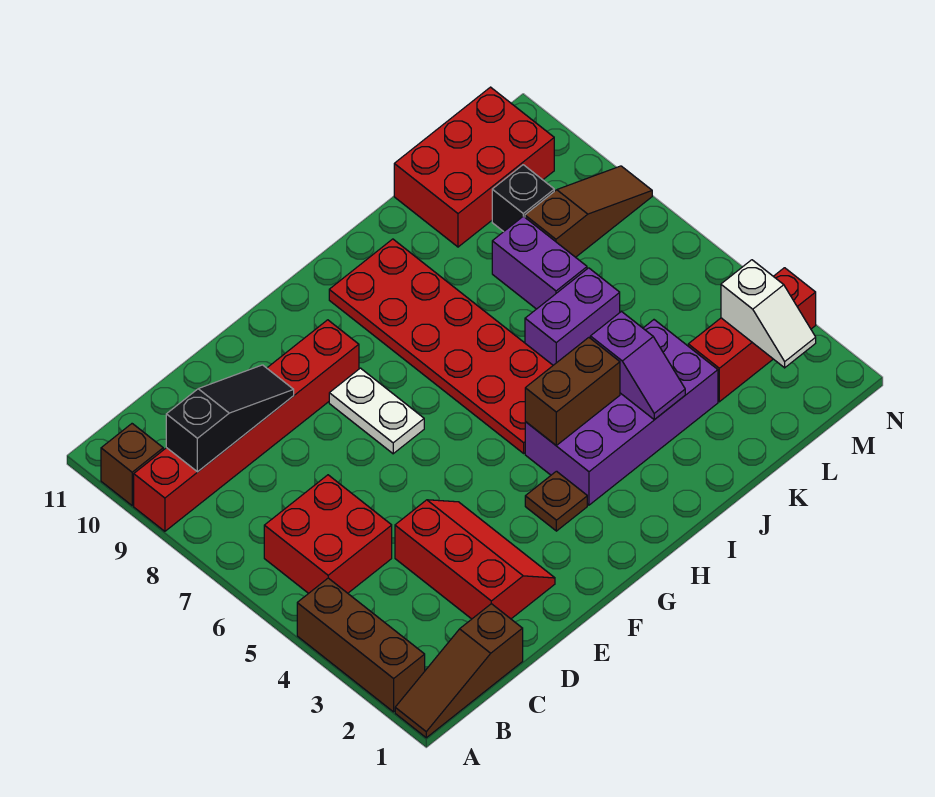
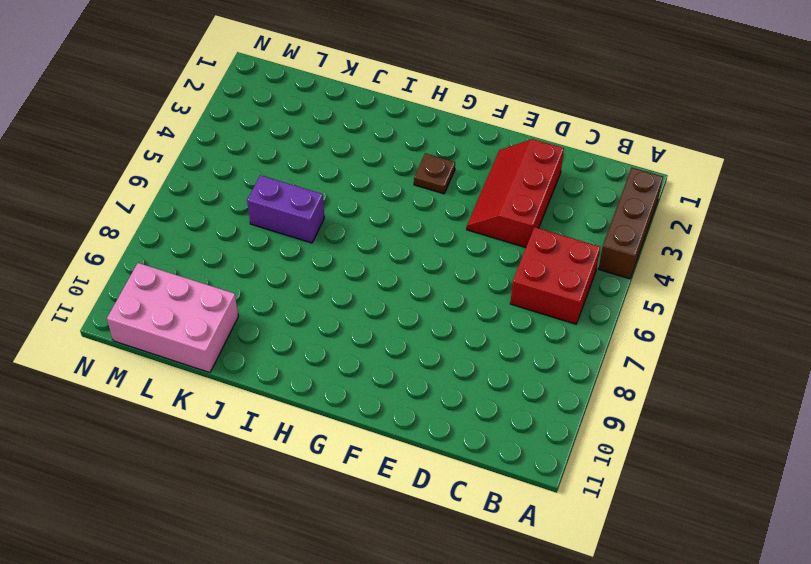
pink brick K10:M11 level 1 -> red brick K10:M11 level 1
none -> brown slope A1:C1 level 1 top C
none -> red brick A9:F9 level 1
none -> brown brick A10 level 1

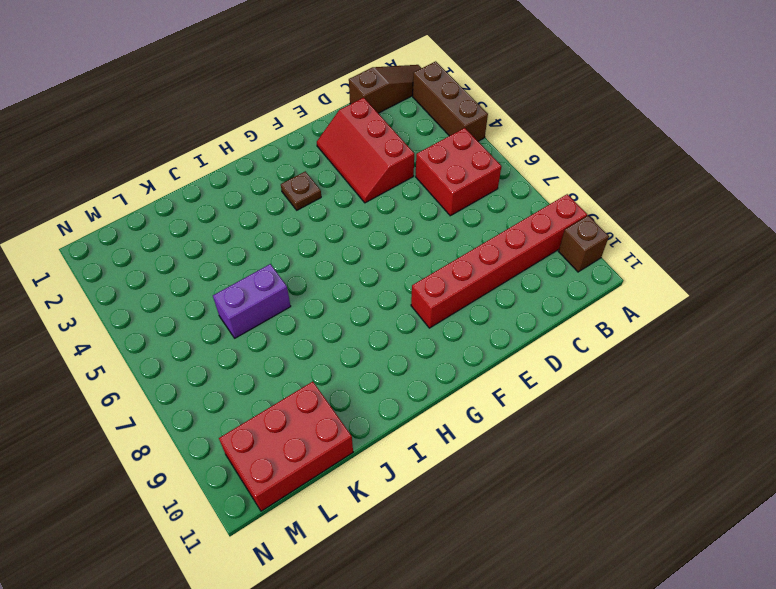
none -> white plate F7:F8 level 1
none -> purple brick H3:K4 level 1
none -> red plate H5:I10 level 1

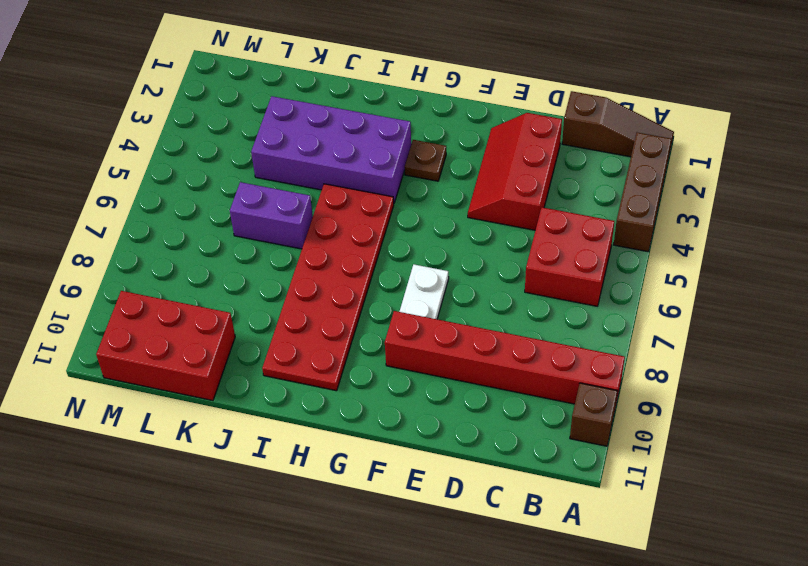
none -> purple brick K7:K8 level 1
none -> red brick L3:N3 level 1
none -> brown slope L8:N8 level 1 top L

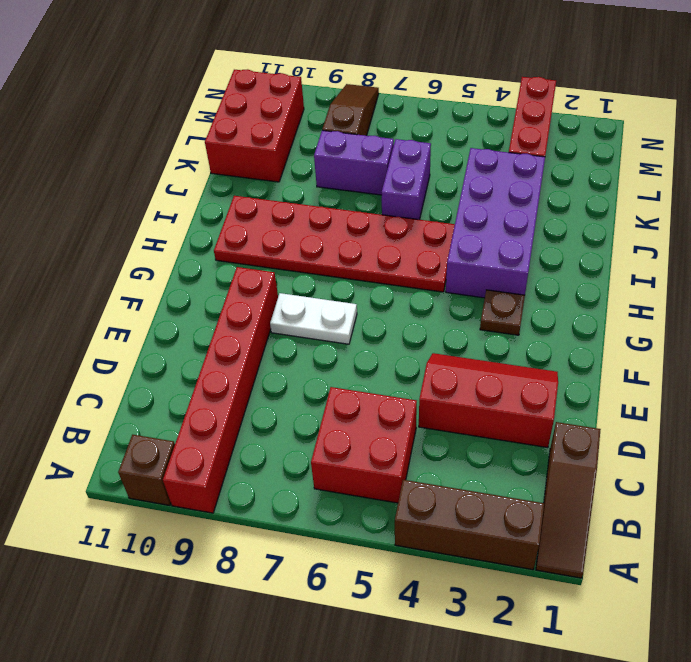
none -> black brick L9 level 1
none -> black slope B9:D9 level 2 top B
none -> brown brick H4:I4 level 2

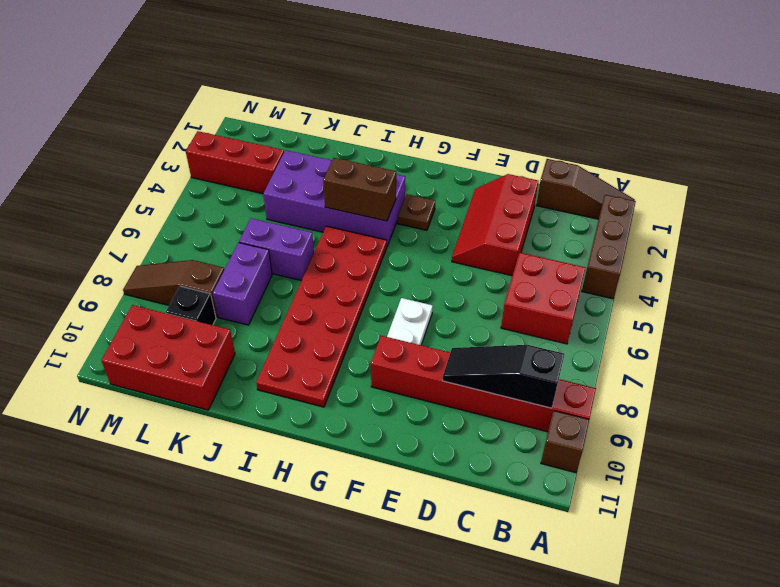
none -> purple slope J3:J4 level 2 top 4
none -> white slope M2:M3 level 2 top 3

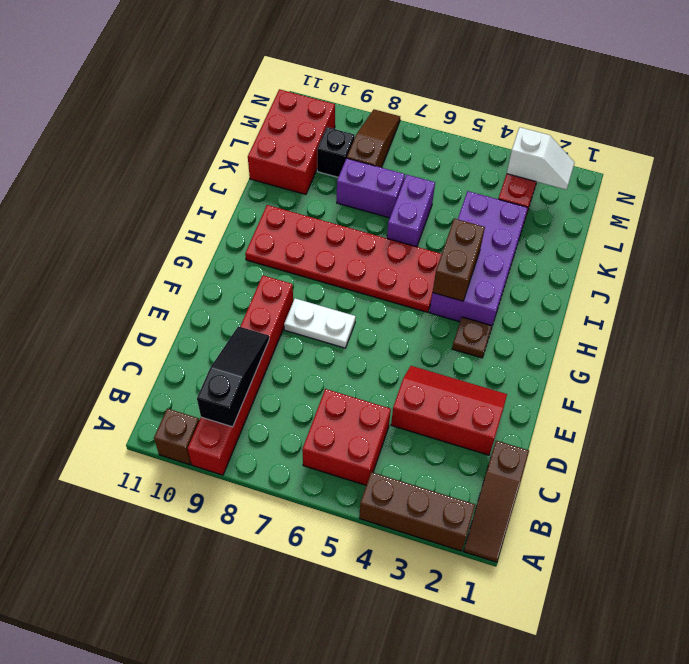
none -> purple slope J3:J4 level 2 top 4

